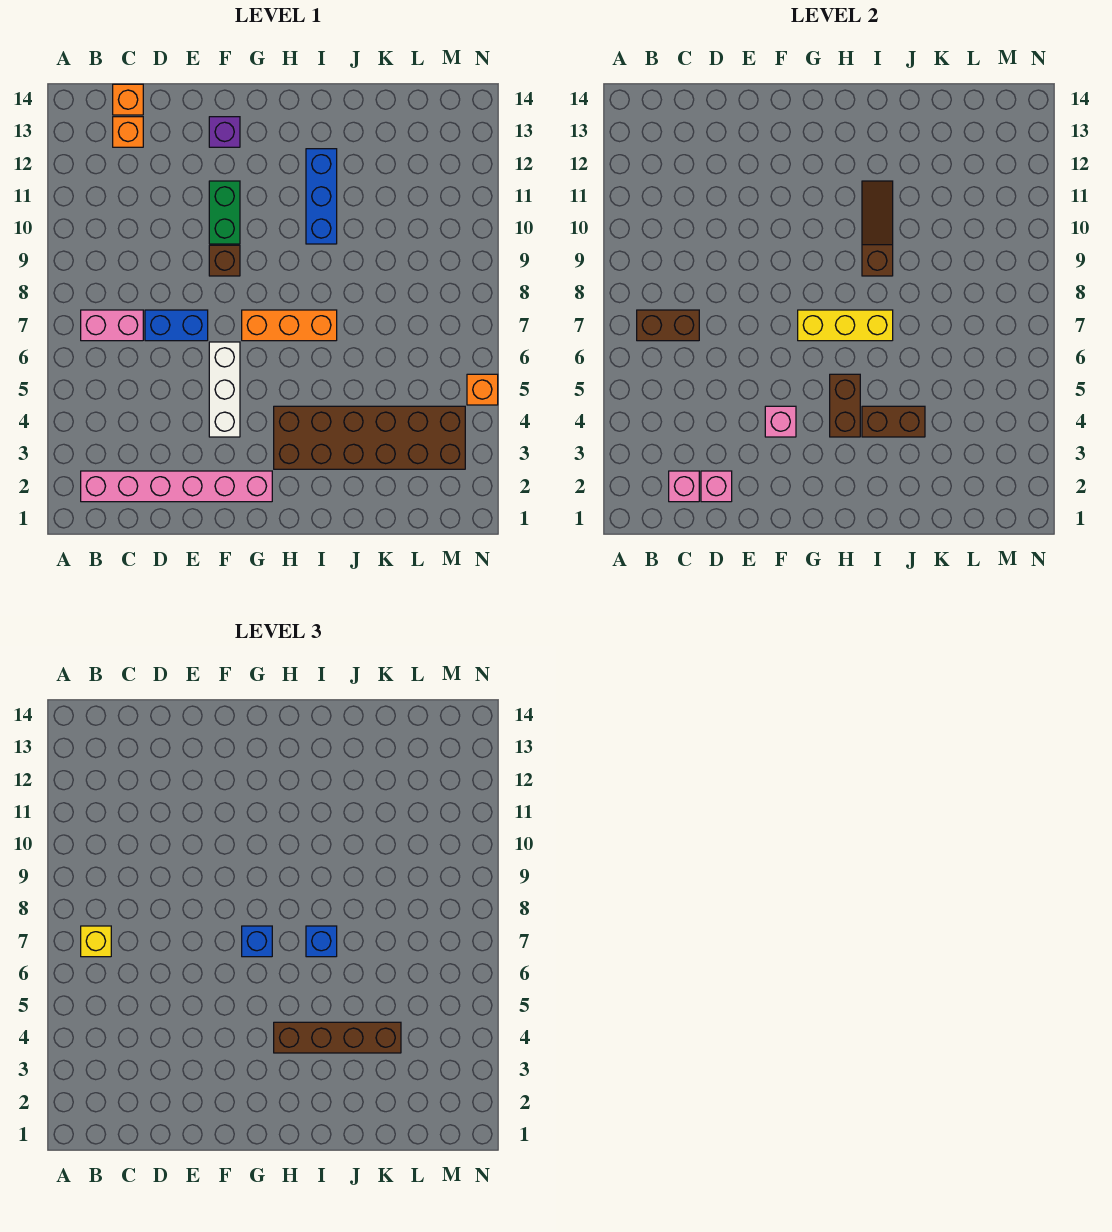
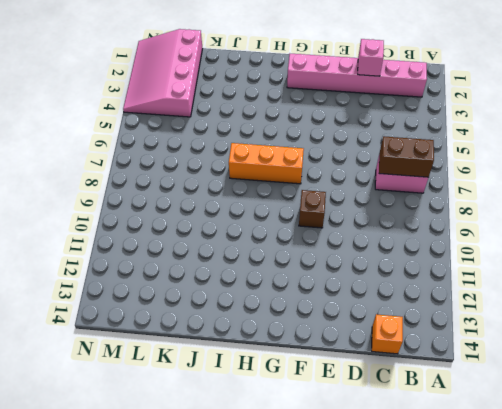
pink slope L1:N4 level 1 top L -> brown brick H3:M4 level 1
none -> orange brick C13 level 1
none -> blue brick D7:E7 level 1
none -> white brick F4:F6 level 1

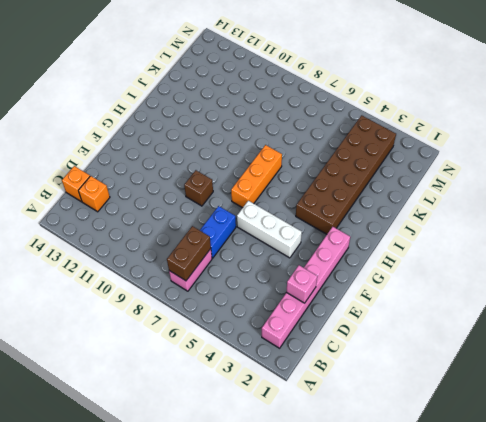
none -> green brick F10:F11 level 1
none -> purple brick F13 level 1
none -> blue brick I10:I12 level 1

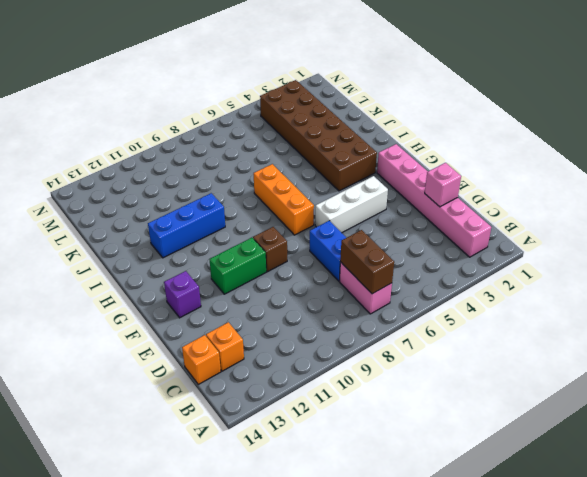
none -> orange brick N5 level 1
none -> pink brick C2 level 2
none -> pink brick F4 level 2

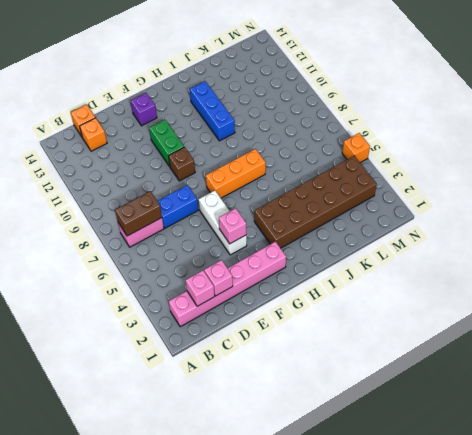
none -> yellow brick G7:I7 level 2
none -> brown brick H4:H5 level 2
none -> brown brick I4:J4 level 2

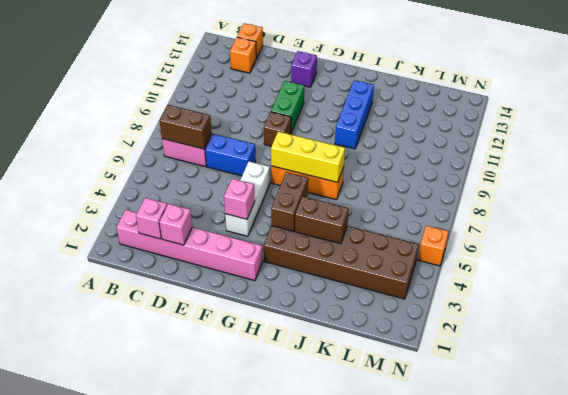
none -> brown slope I9:I11 level 2 top 9
none -> yellow brick B7 level 3
none -> blue brick G7 level 3

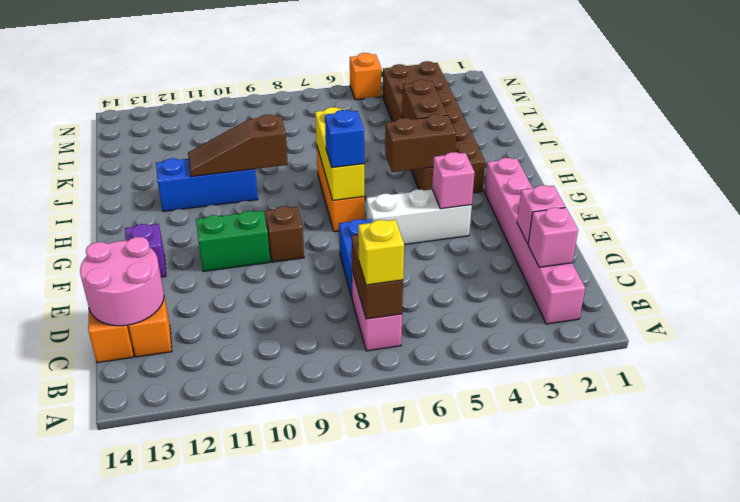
pink round brick C13:D14 level 2 -> none
none -> brown brick H4:K4 level 3
none -> blue brick I7 level 3

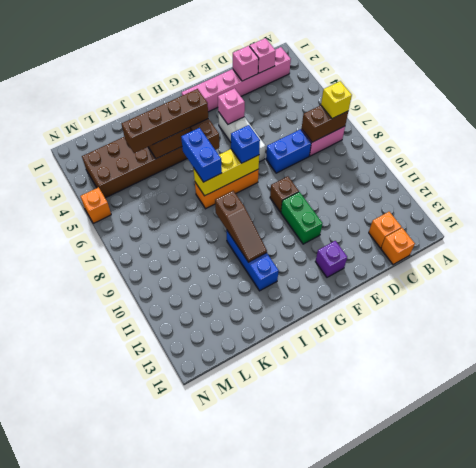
blue brick I6:I7 level 3 -> blue brick I7 level 3

